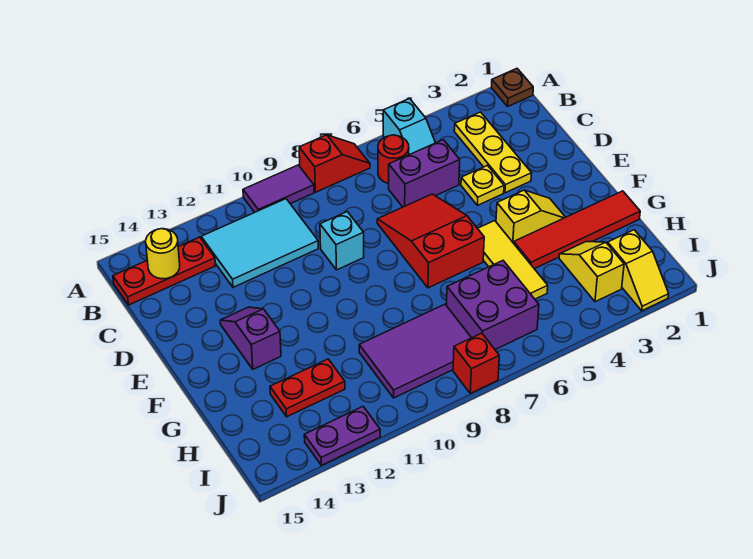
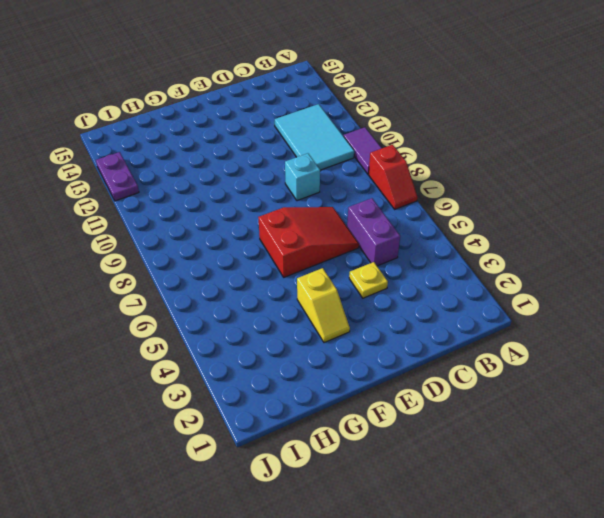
none -> brown plate A1 level 1
none -> cyan slope A5:B5 level 1 top A
none -> yellow plate B3:D3 level 1

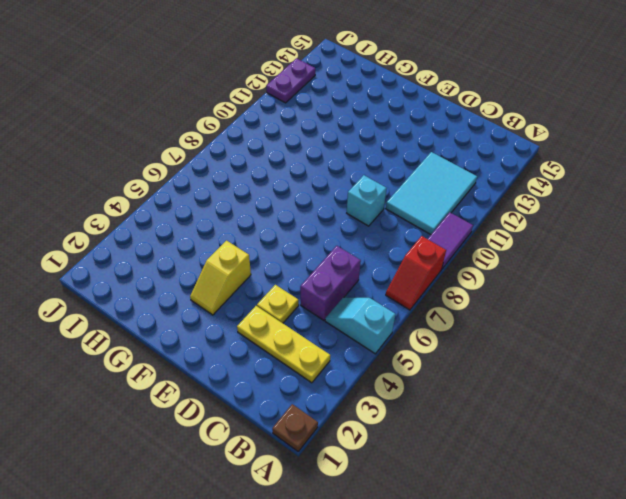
none -> red round brick B6 level 1
none -> red plate B13:B15 level 1
none -> red slope D6:F7 level 1 top F

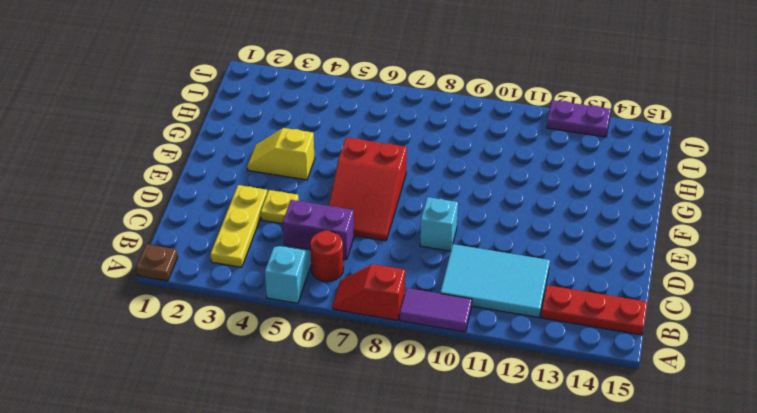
none -> purple slope E13:F13 level 1 top F
none -> yellow tile F5:H5 level 1
none -> red tile G1:G4 level 1

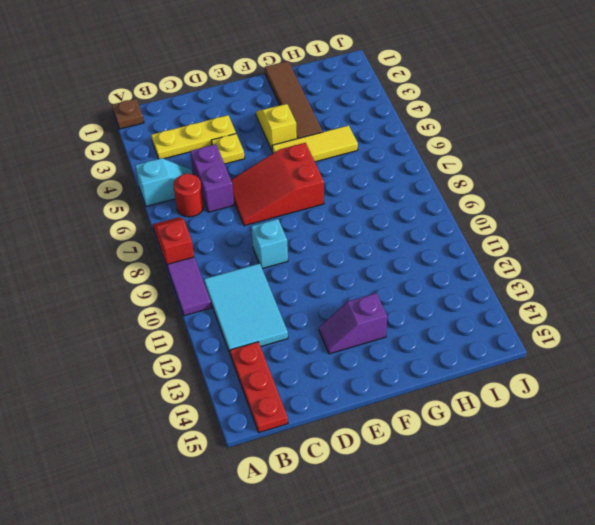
brown tile G1:G4 level 1 -> red tile G1:G4 level 1
none -> yellow slope H3:I3 level 1 top I
none -> purple brick H6:I7 level 1
none -> purple tile H8:I10 level 1

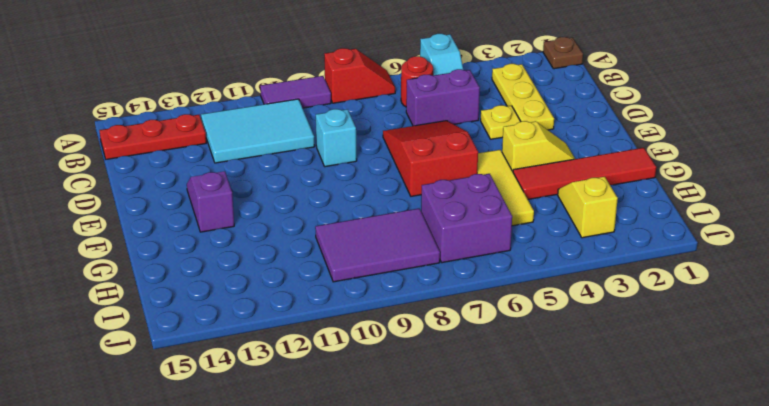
none -> red plate H12:H13 level 1
none -> yellow slope I2:J2 level 1 top I
none -> red brick J8 level 1

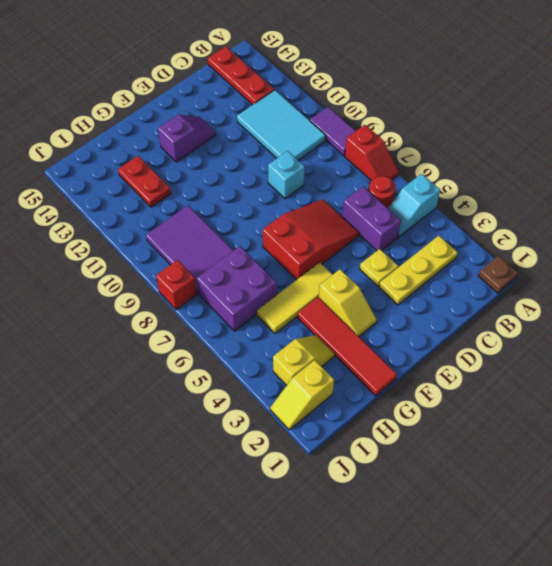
none -> purple plate J12:J13 level 1
none -> yellow round brick B14 level 2

